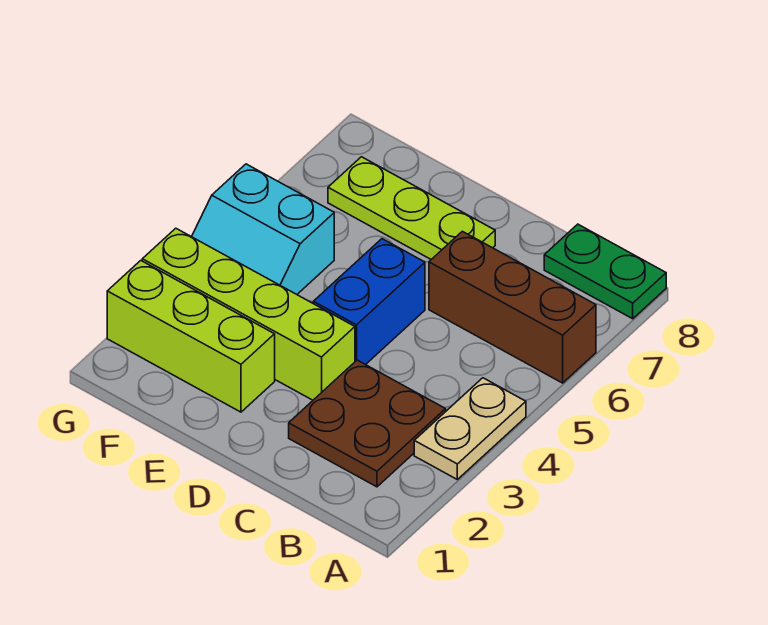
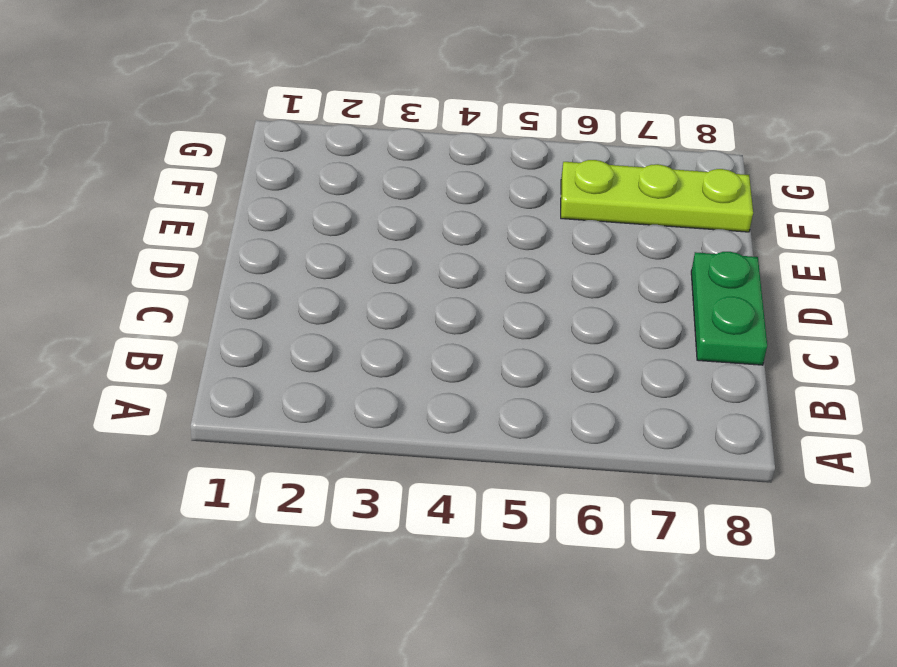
green plate C8:D8 level 1 -> green plate A8:B8 level 1
lime plate F6:F8 level 1 -> lime plate D7:F7 level 1
none -> tan plate A3:A4 level 1
none -> brown brick A6:C6 level 1

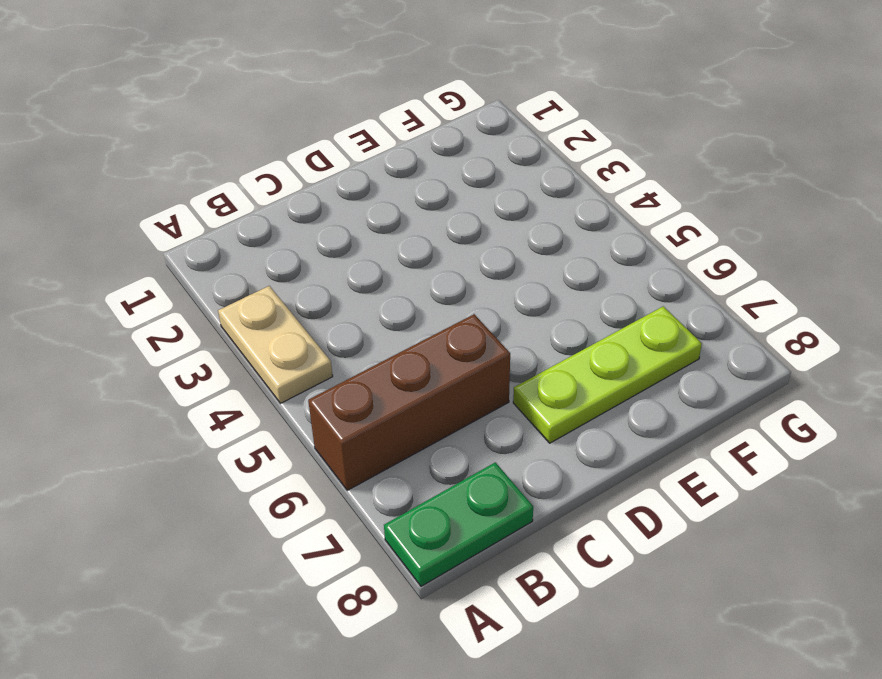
none -> brown plate B2:C3 level 1
none -> lime brick D3:G3 level 1

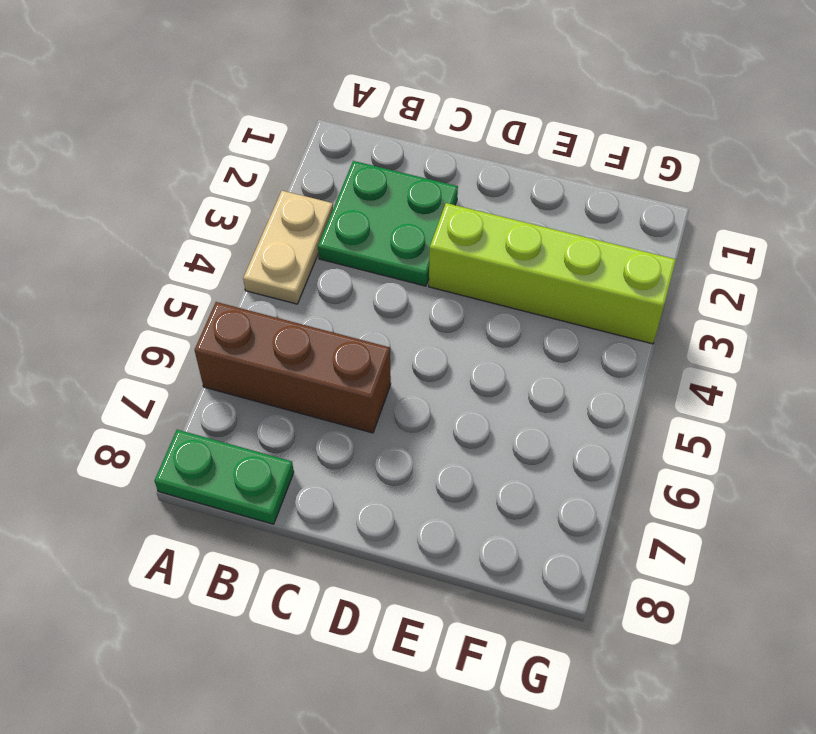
green plate B2:C3 level 1 -> brown plate B2:C3 level 1
none -> blue brick D4:D5 level 1
none -> lime plate D7:F7 level 1

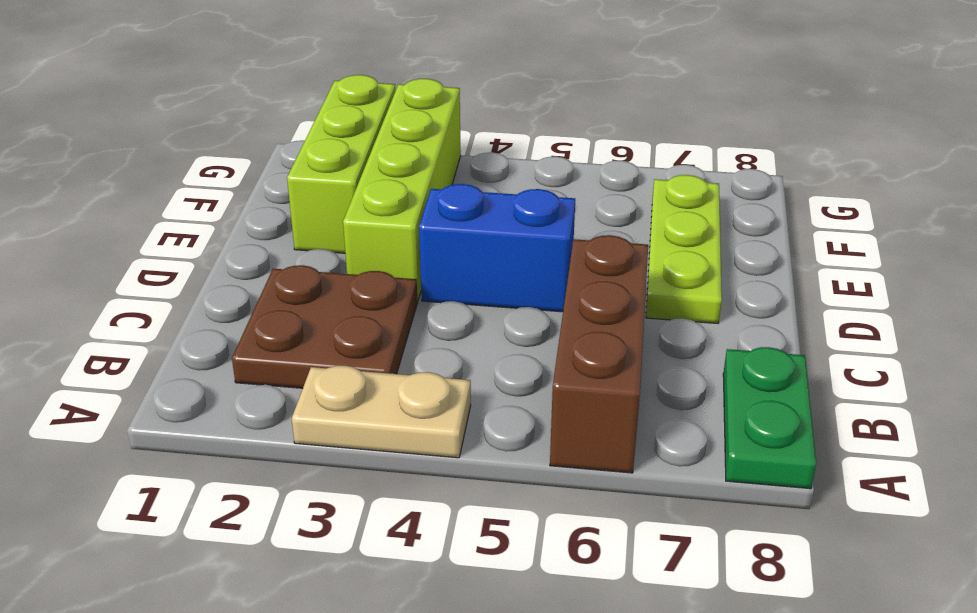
none -> cyan slope F4:G5 level 1 top 5

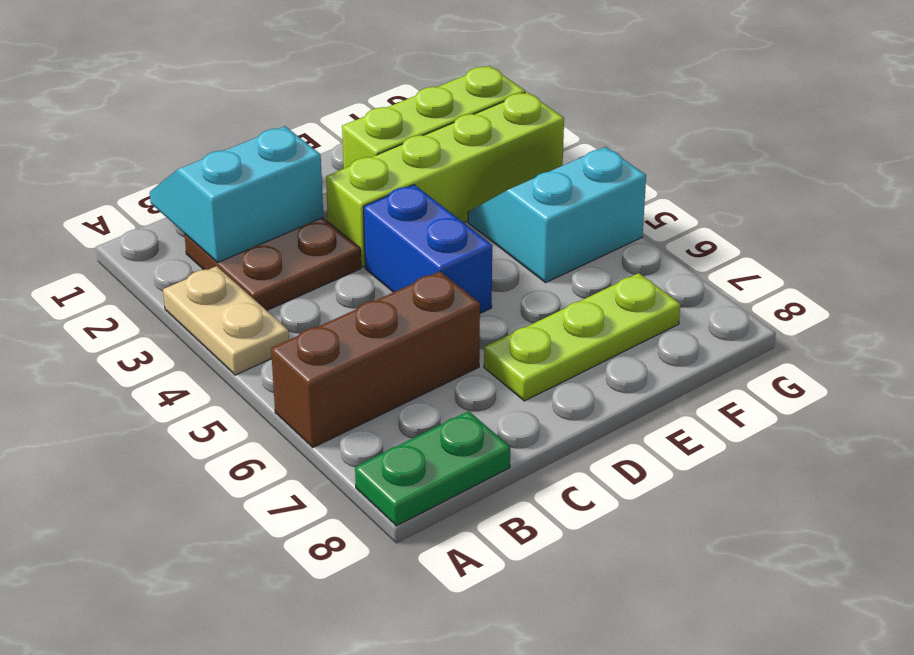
cyan slope B1:C2 level 2 top 2 -> none

